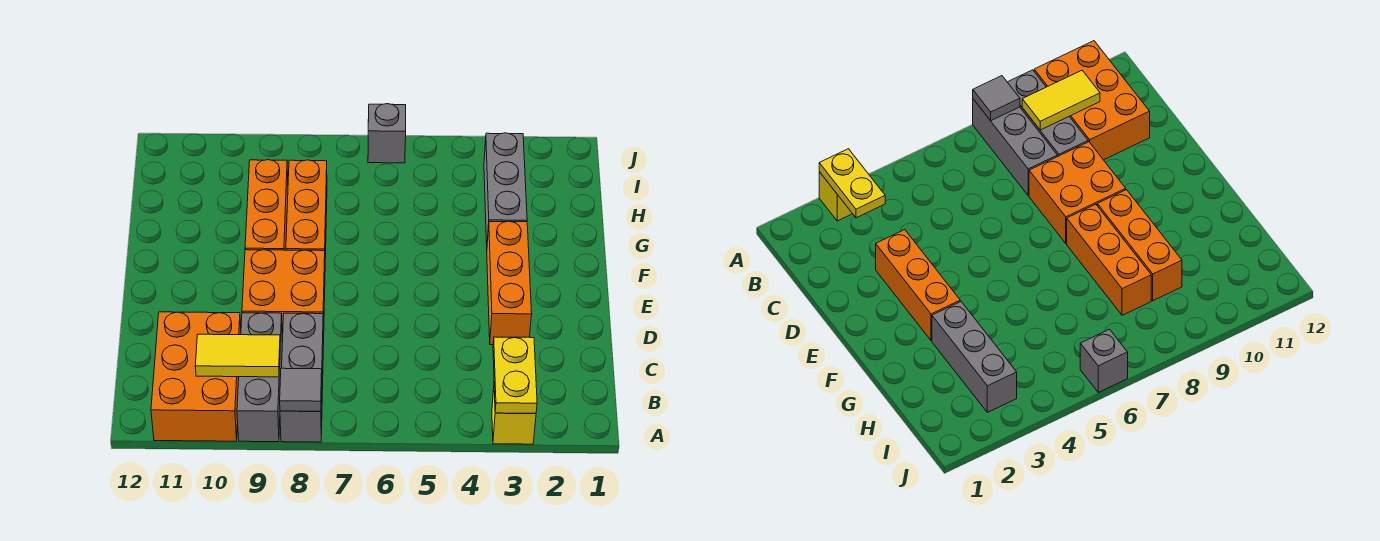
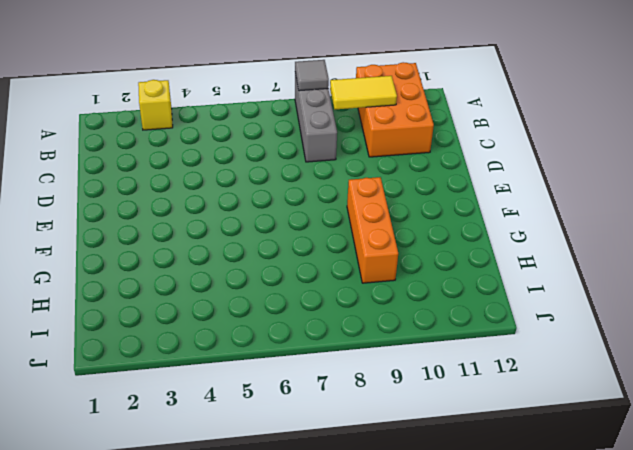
none -> grey brick A9:C9 level 1
none -> orange brick D3:F3 level 1
none -> orange brick D8:E9 level 1

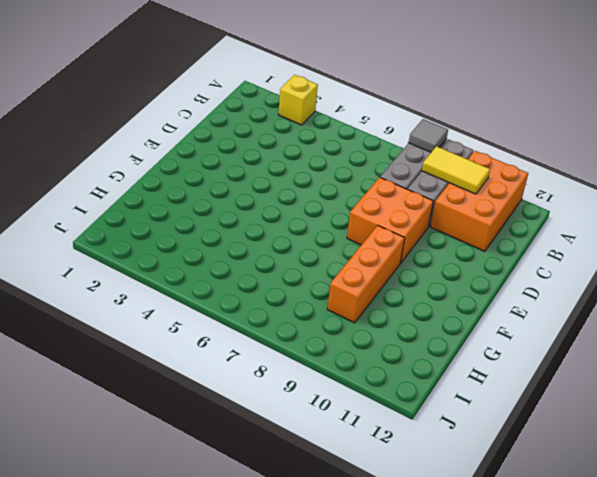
none -> orange brick D3:F3 level 1
none -> orange brick F8:H8 level 1
none -> grey brick G3:I3 level 1

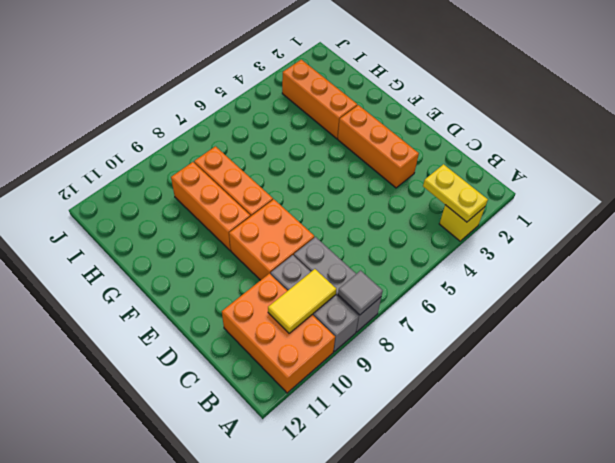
orange brick G3:I3 level 1 -> grey brick G3:I3 level 1
none -> grey brick J6 level 1

